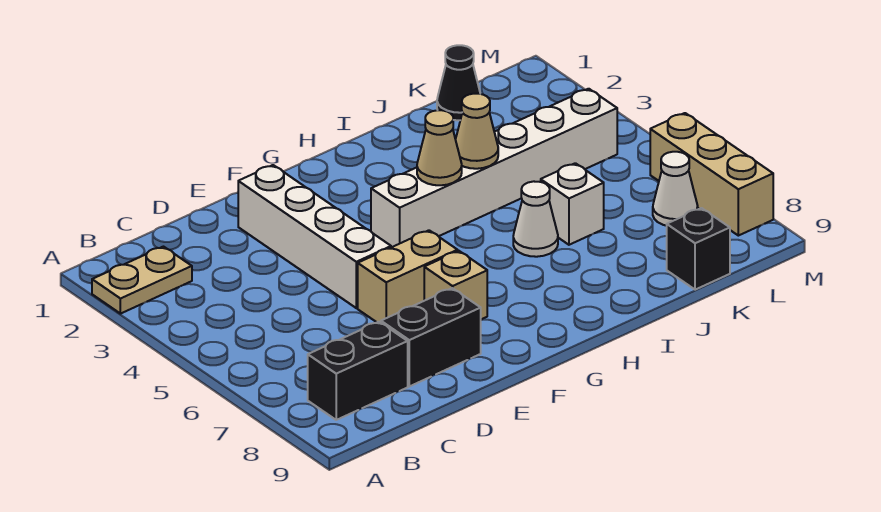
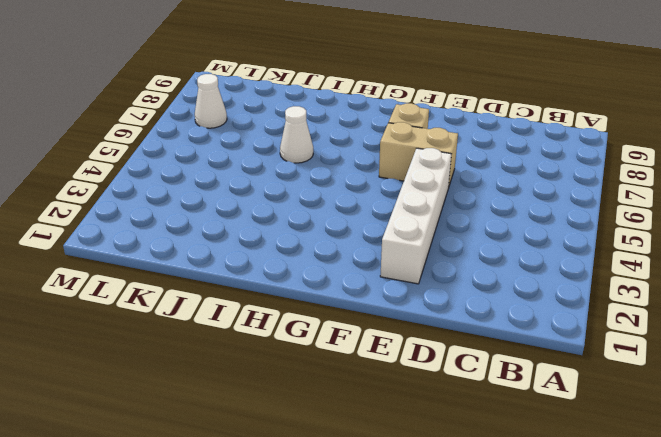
none -> tan plate A2:B2 level 1
none -> black brick B8:C8 level 1
none -> black brick D8:E8 level 1

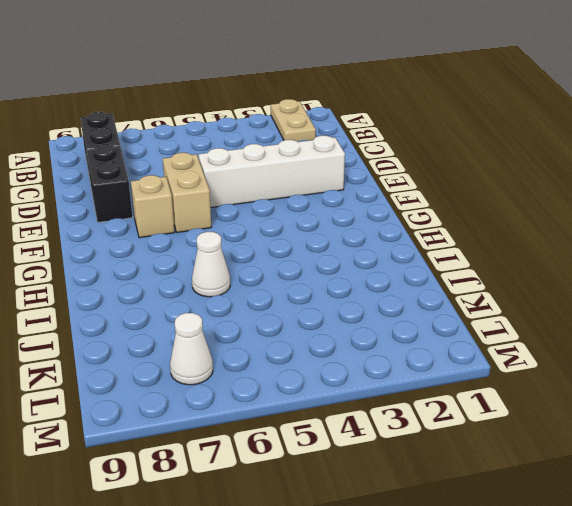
none -> white brick G4:L4 level 1
none -> white brick J6 level 1
none -> black cone K1 level 1

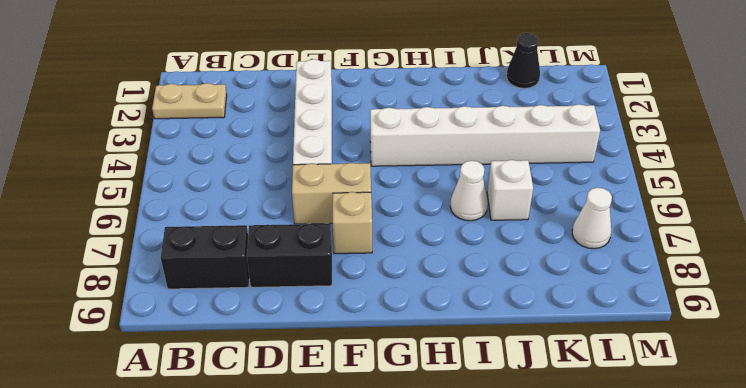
none -> black brick K9 level 1
none -> tan brick M6:M8 level 1
none -> tan cone H4 level 2

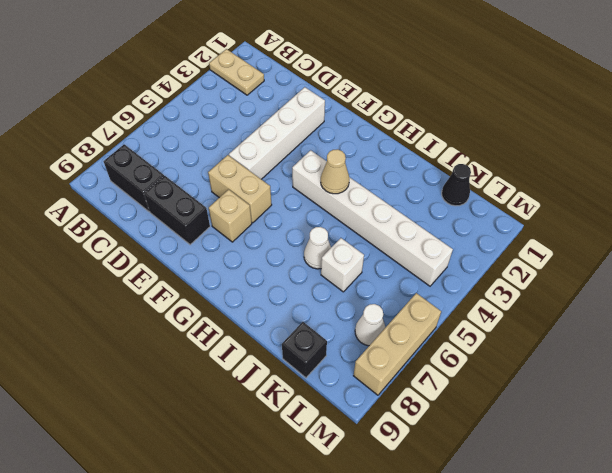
none -> tan cone I4 level 2

